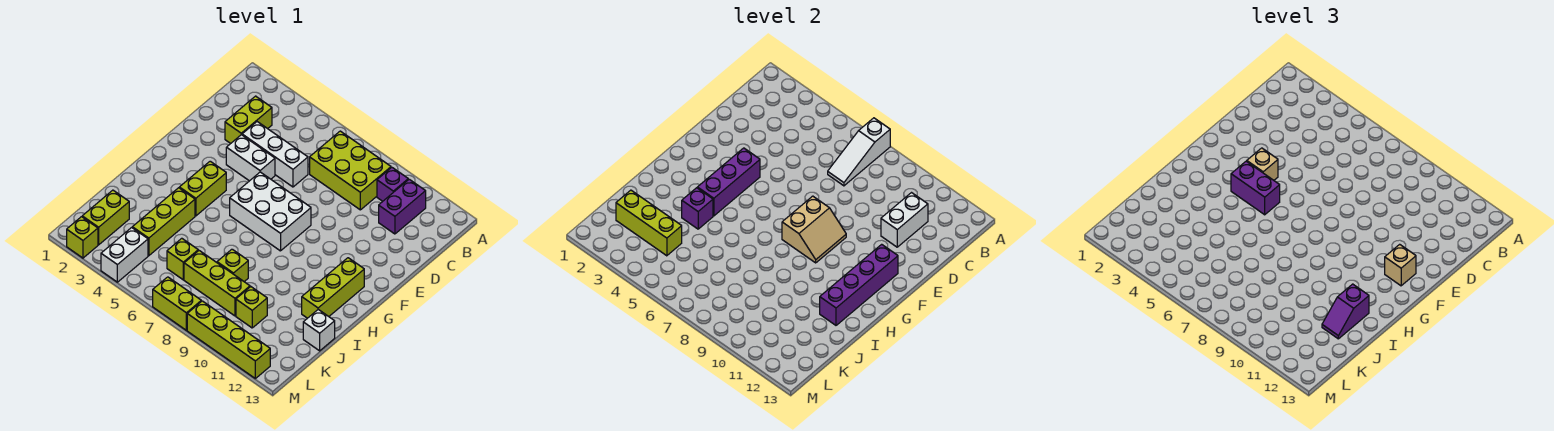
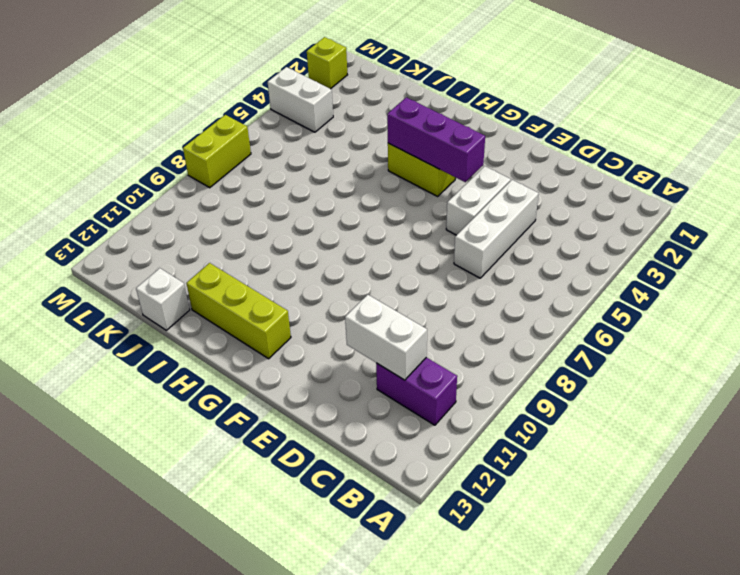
none -> lime brick B7:C9 level 1
none -> purple brick B10 level 1
none -> lime brick C3:D3 level 1
none -> white brick F6:G8 level 1

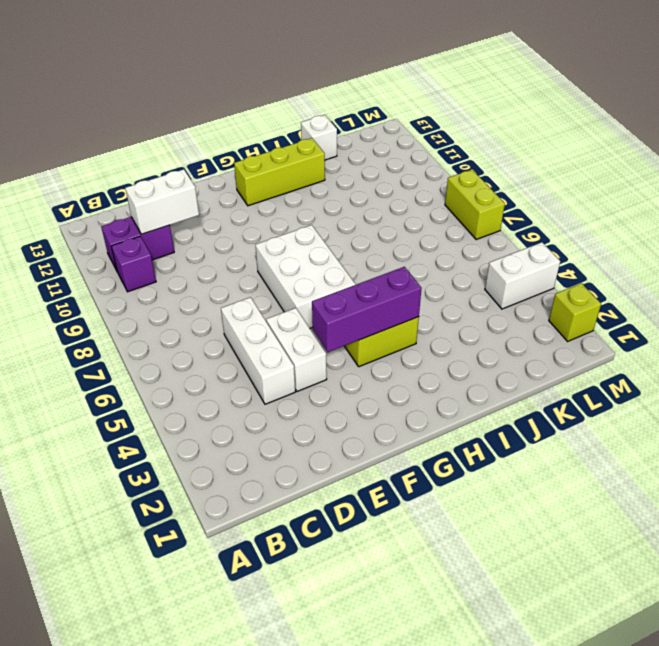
none -> lime brick B7:C9 level 1
none -> lime brick C3:D3 level 1
none -> lime brick I4:K4 level 1
none -> lime brick J8 level 1

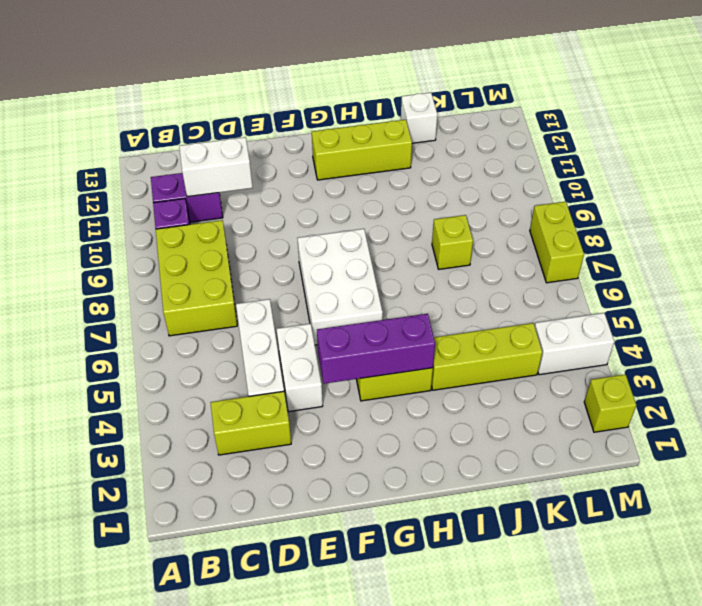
none -> lime brick K2:L2 level 1
none -> lime brick K6 level 1
none -> lime brick K7:K9 level 1
none -> lime brick K10 level 1

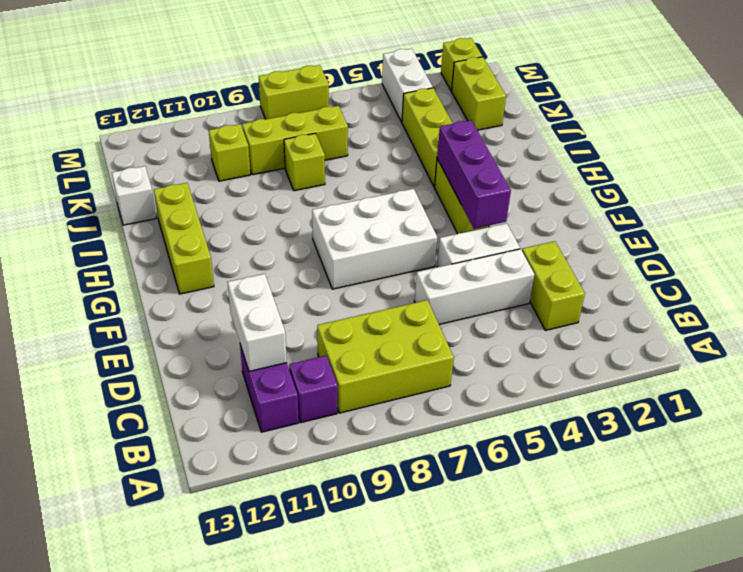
none -> lime brick K6 level 1
none -> lime brick M9:M12 level 1
none -> white slope A7:C7 level 2 top A
none -> tan slope F8:G9 level 2 top 8

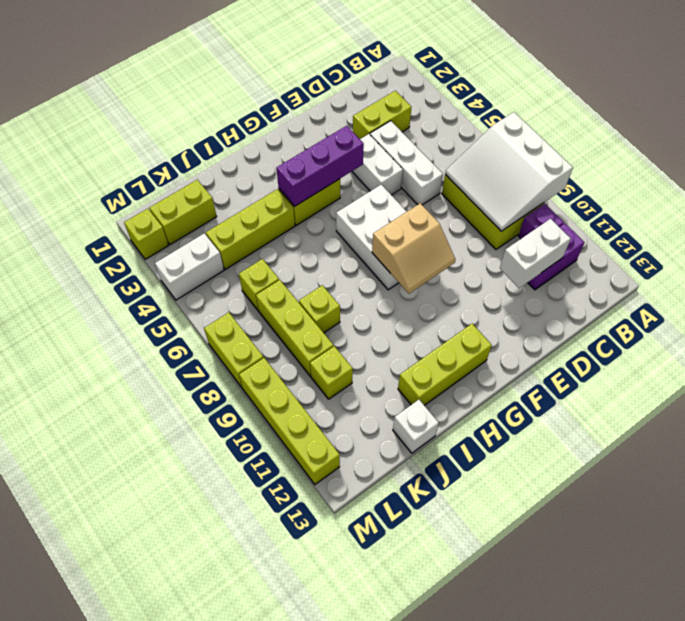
white slope A7:C9 level 2 top A -> white slope A7:C7 level 2 top A
none -> purple brick F12:I12 level 2
none -> purple brick I4 level 2
none -> lime brick K2:K4 level 2
none -> tan brick F4 level 3

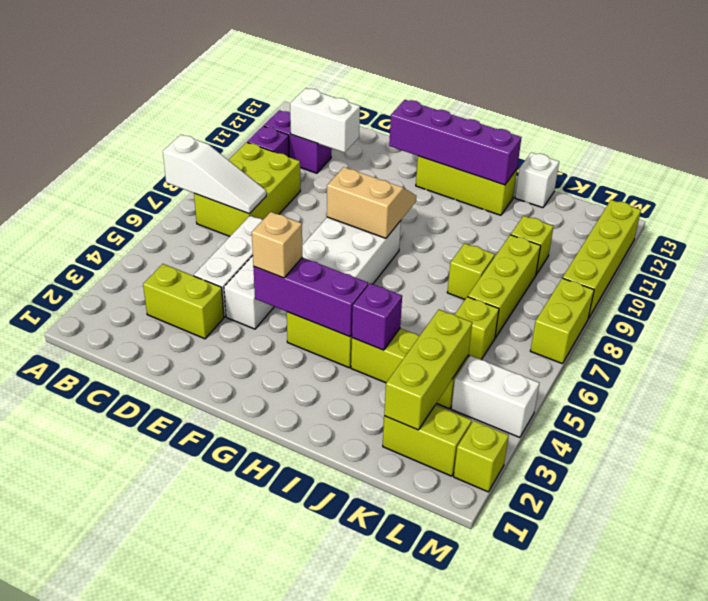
none -> tan brick F12 level 3
none -> purple brick G4:G5 level 3
none -> purple slope I12:J12 level 3 top I

